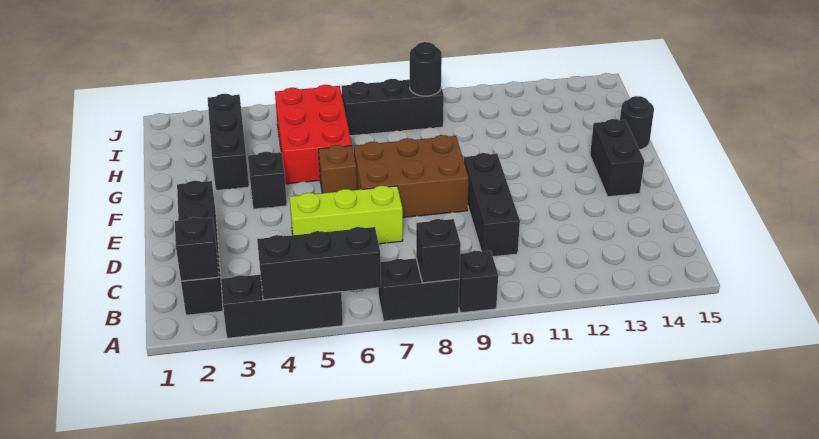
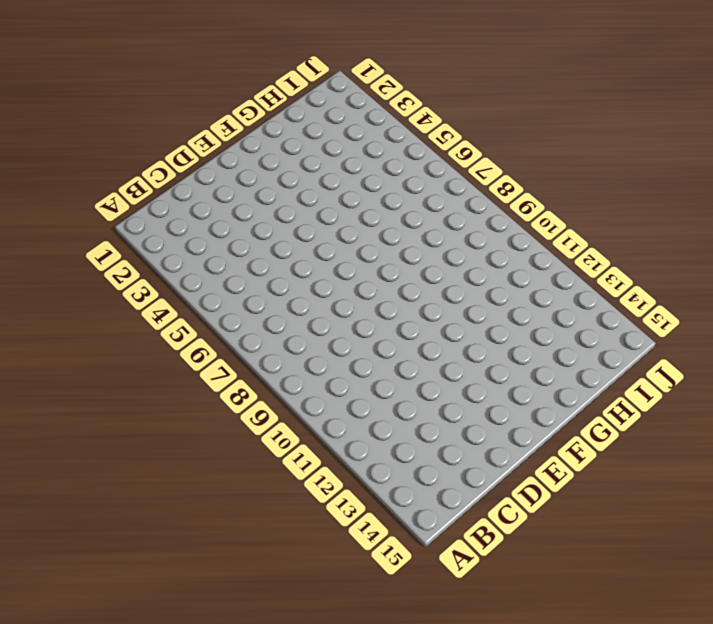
none -> black brick A3:A5 level 1
none -> black brick A7:A8 level 1
none -> black brick A9 level 1

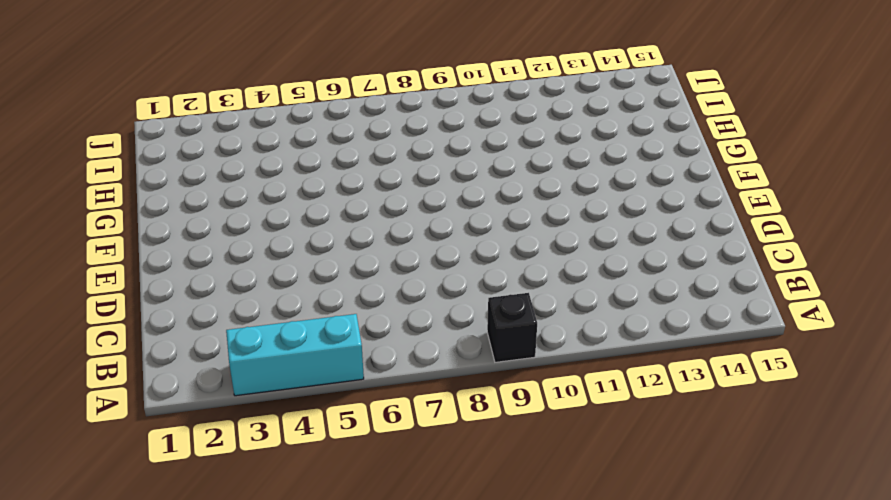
cyan brick A3:A5 level 1 -> black brick A3:A5 level 1
none -> black brick A7:A8 level 1
none -> black brick B2:E2 level 1
none -> black brick C10:E10 level 1

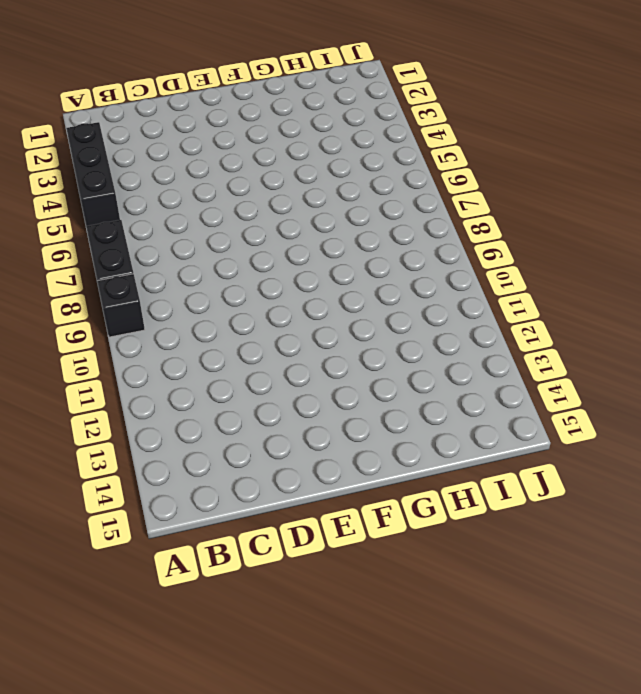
none -> black brick B2:E2 level 1
none -> black brick C10:E10 level 1
none -> lime brick D5:D7 level 1

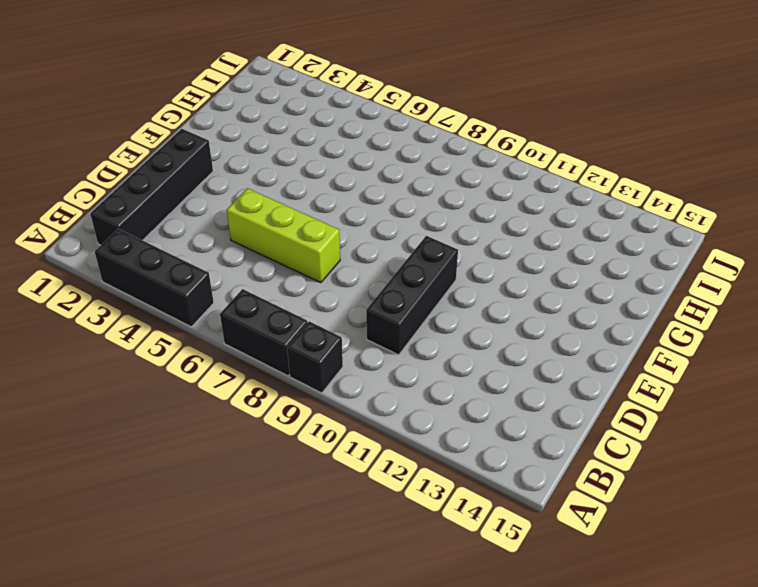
none -> brown brick E7:F9 level 1
none -> black brick E14:F14 level 1
none -> black brick F4 level 1

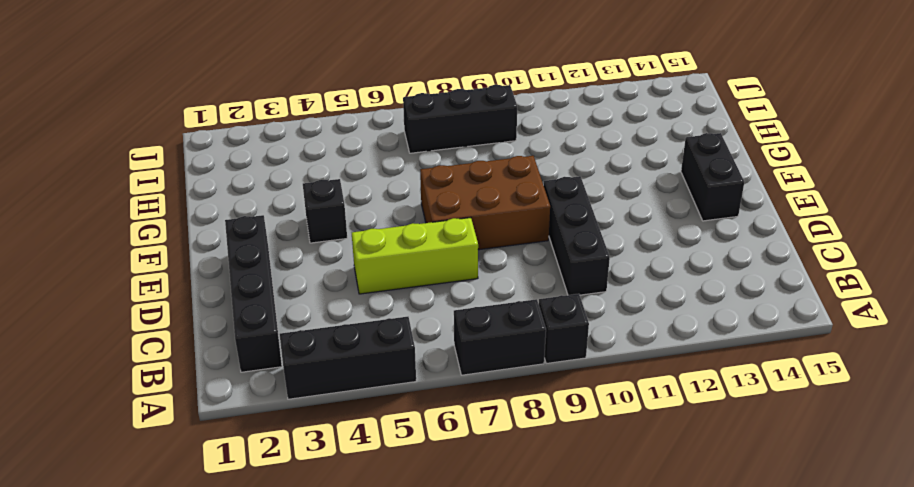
none -> brown brick F6 level 1
none -> black brick G3:I3 level 1
none -> red brick G5:I6 level 1

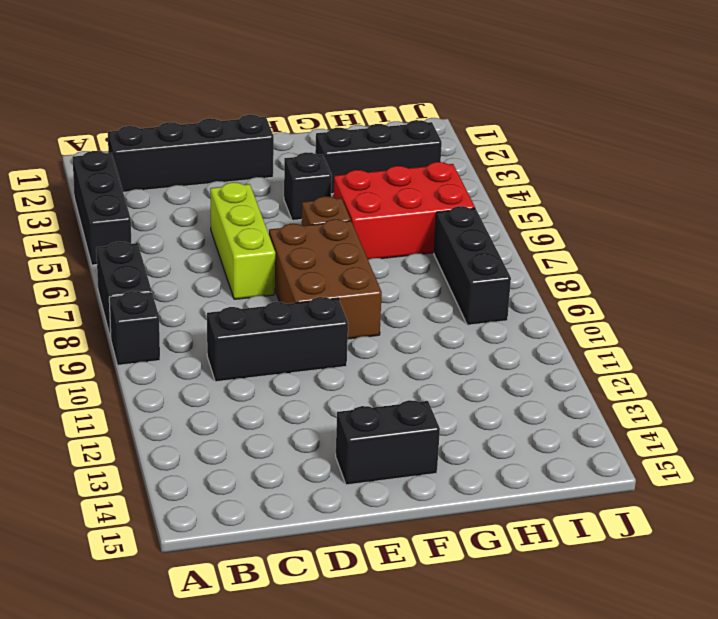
none -> black round brick G15 level 1
none -> black brick A4:A6 level 2
none -> black brick A8 level 2

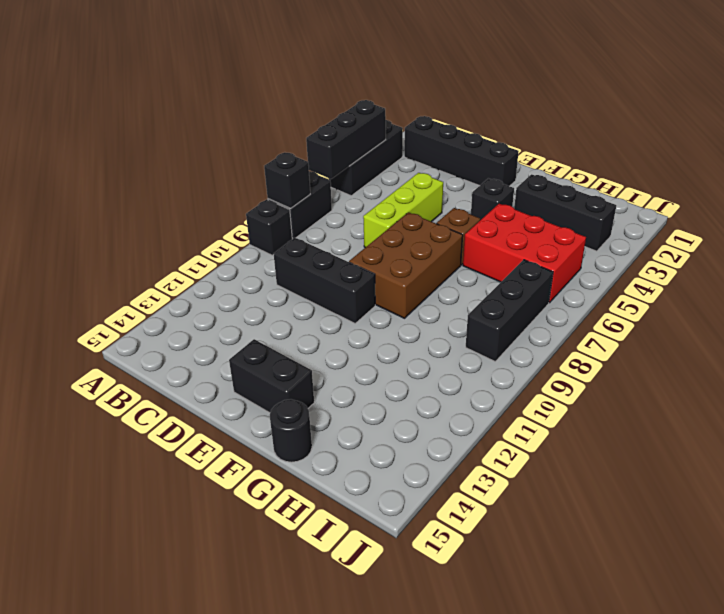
none -> black brick B2 level 2
none -> black round brick I9 level 2

